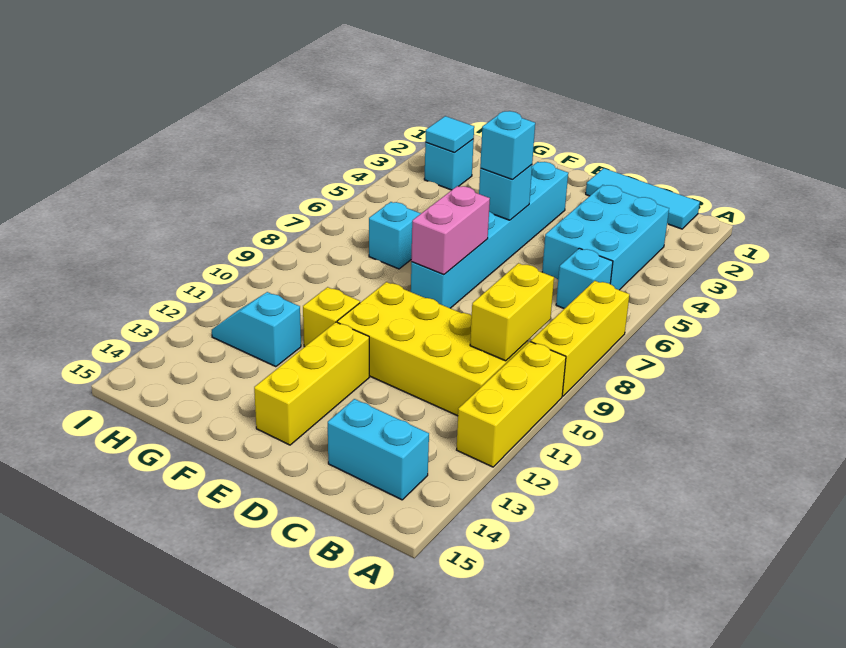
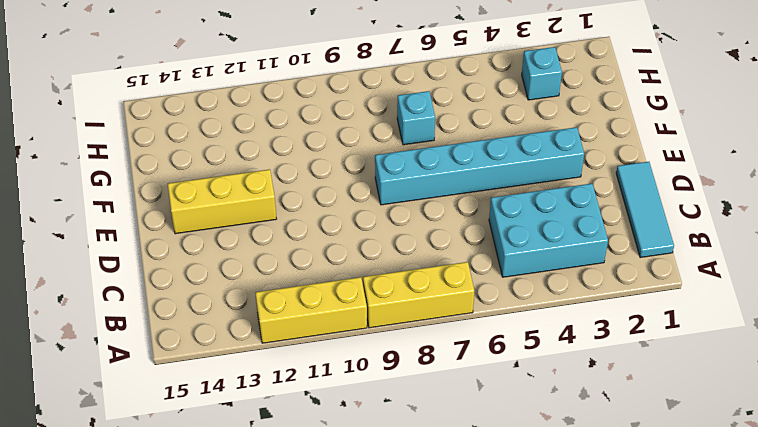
none -> cyan brick B6 level 1
none -> yellow brick B10:E11 level 1
none -> cyan brick B14:C14 level 1

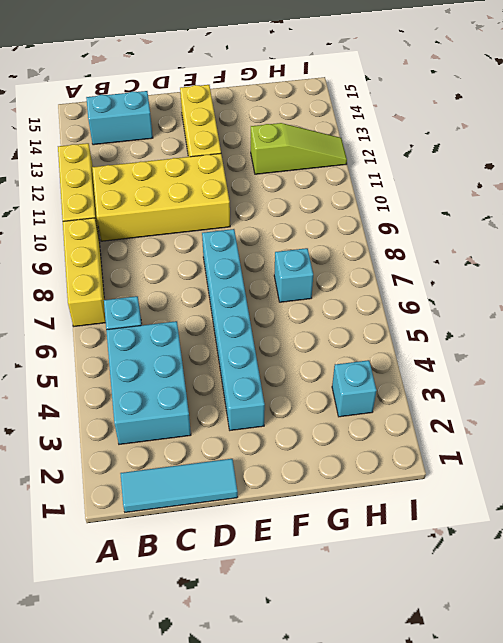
lime slope G12:I12 level 1 top G -> cyan slope G12:H12 level 1 top G
none -> yellow brick F11 level 1
none -> yellow brick B9:B10 level 2
none -> cyan brick E5 level 2

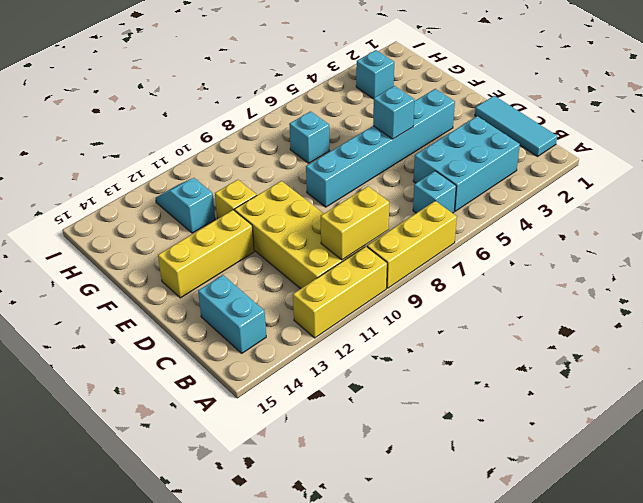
none -> pink brick E7:E8 level 2
none -> cyan tile H3 level 2
none -> cyan brick E5 level 3

